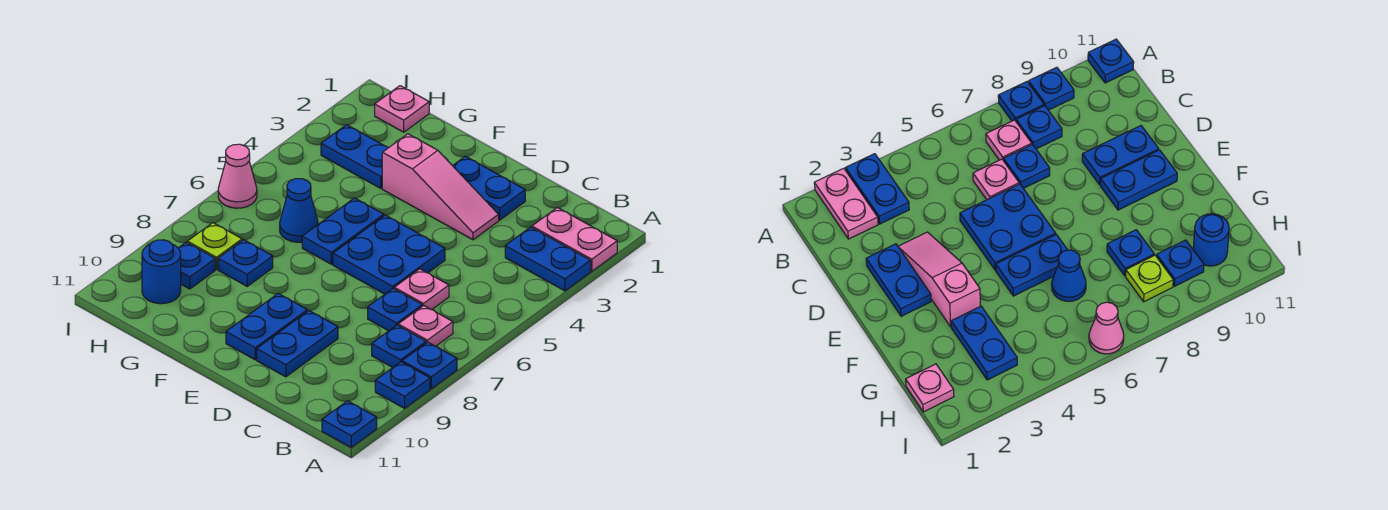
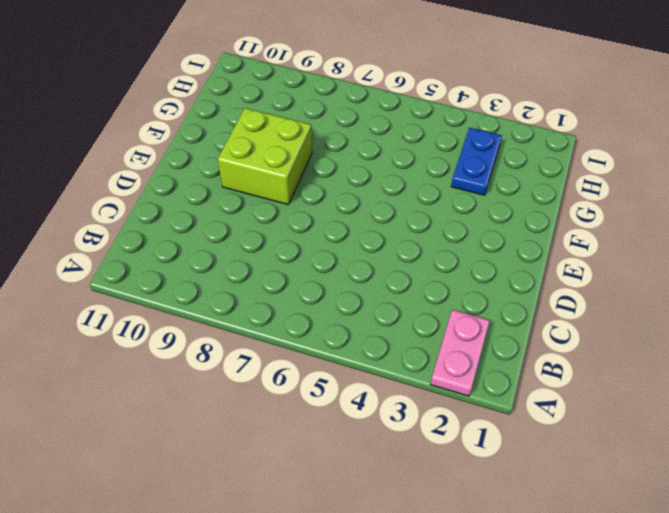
lime brick E8:F9 level 1 -> blue plate E9:E10 level 1
none -> blue plate A3:B3 level 1
none -> blue plate A8 level 1
none -> blue plate A9 level 1

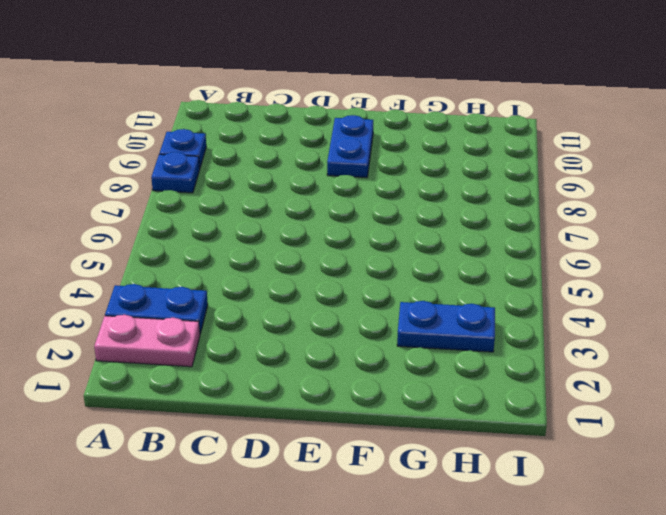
none -> blue plate A11 level 1
none -> pink plate B7 level 1
none -> blue plate B8 level 1

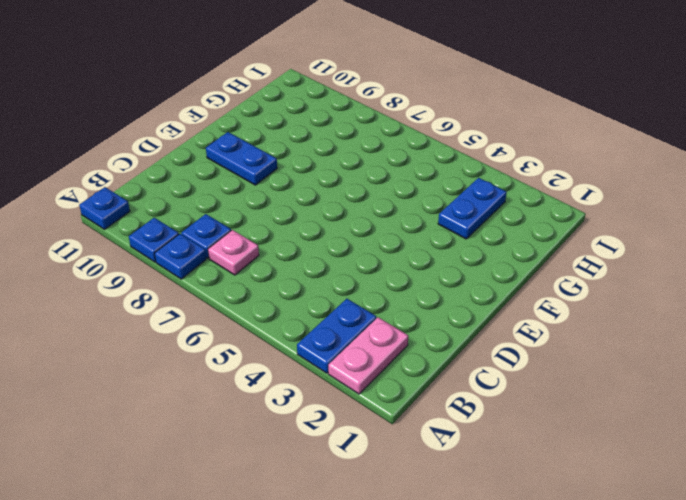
none -> pink plate C6 level 1
none -> blue plate C7 level 1
none -> blue plate D2:E2 level 1

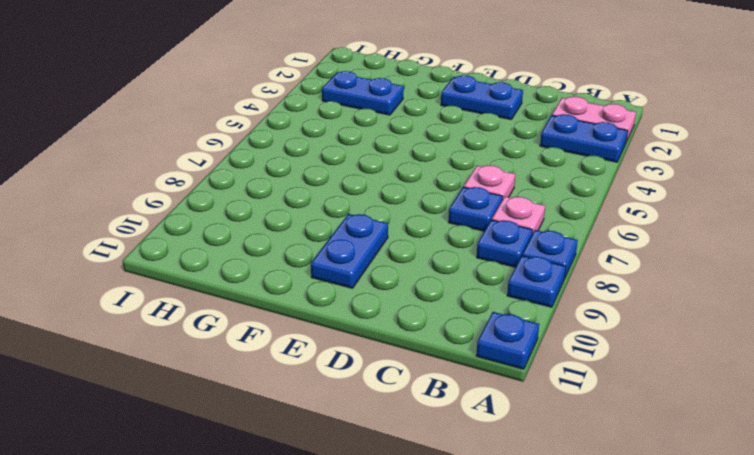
none -> pink slope D3:F3 level 1 top F
none -> blue plate D5:E6 level 1
none -> blue plate D9:D10 level 1

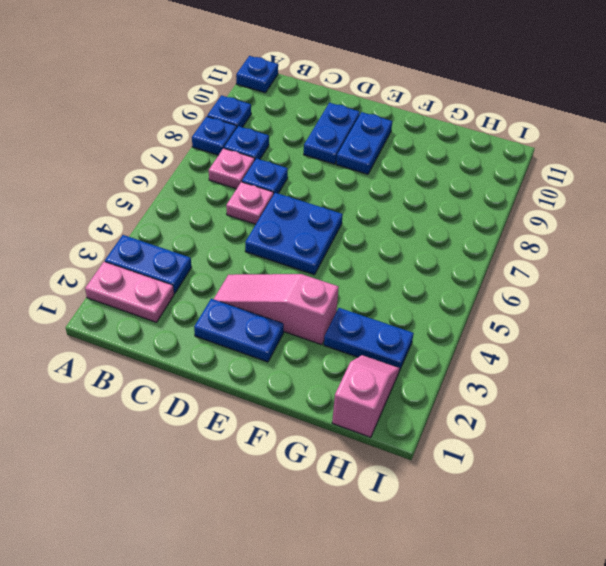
pink slope H1:H2 level 1 top 1 -> pink plate H1 level 1
none -> blue plate F5:F6 level 1
none -> blue cone G6 level 1
none -> blue plate G8 level 1

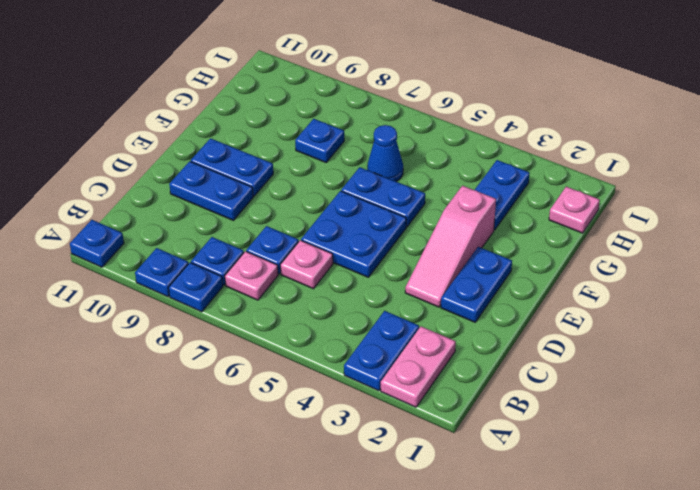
none -> lime plate H8 level 1
none -> blue plate H9 level 1
none -> blue round brick H10 level 1

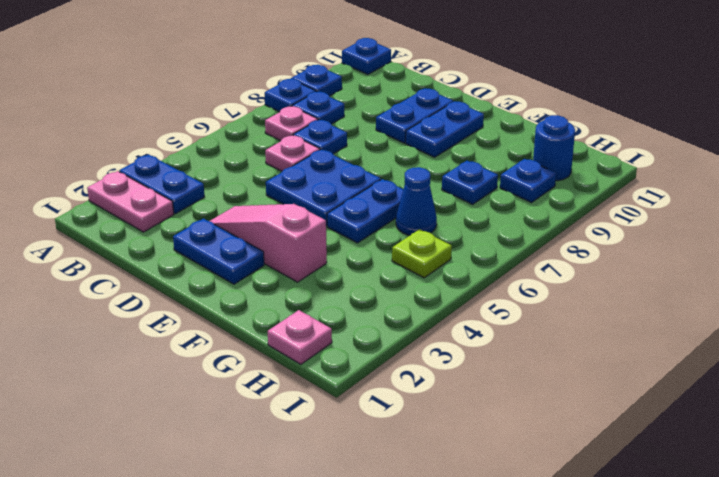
lime plate H5 level 1 -> lime plate H8 level 1
none -> blue plate G3:H3 level 1
none -> pink cone I6 level 1

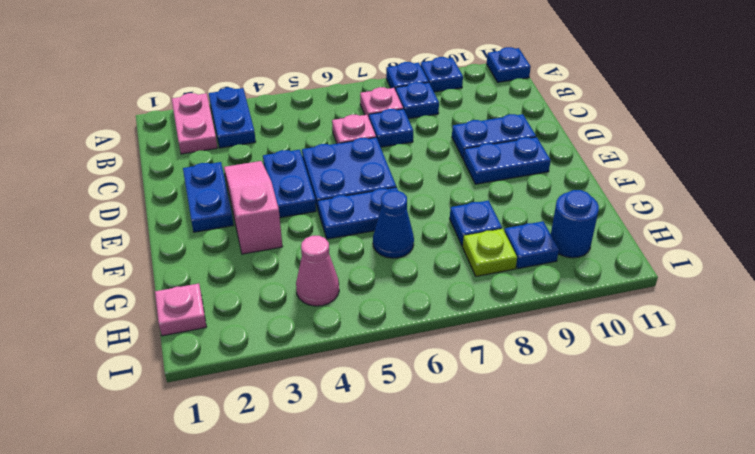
blue plate D4:E4 level 1 -> blue plate G3:H3 level 1
pink cone H4 level 1 -> pink cone I6 level 1

